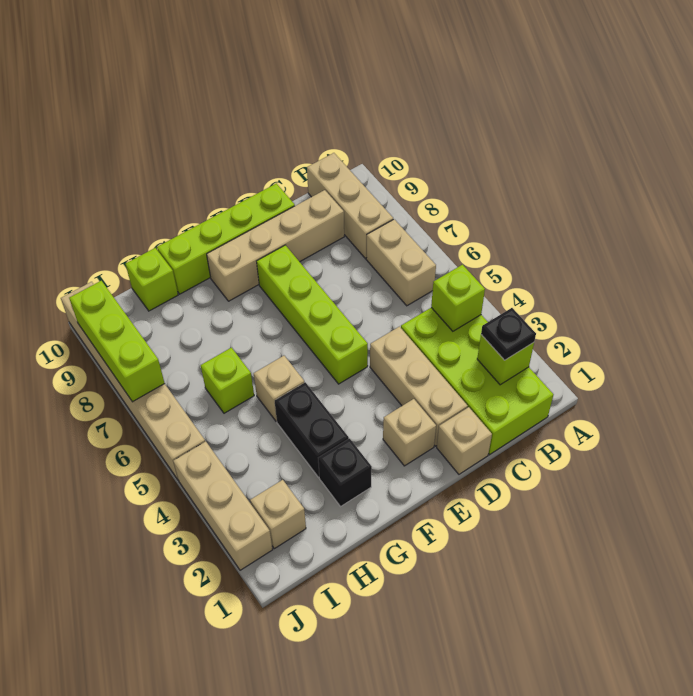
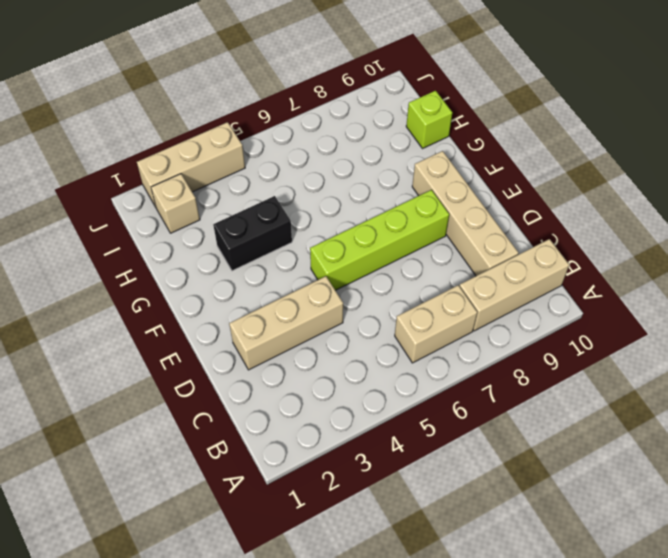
none -> lime brick B1:C4 level 1
none -> tan brick D1 level 1
none -> lime brick D10:G10 level 1

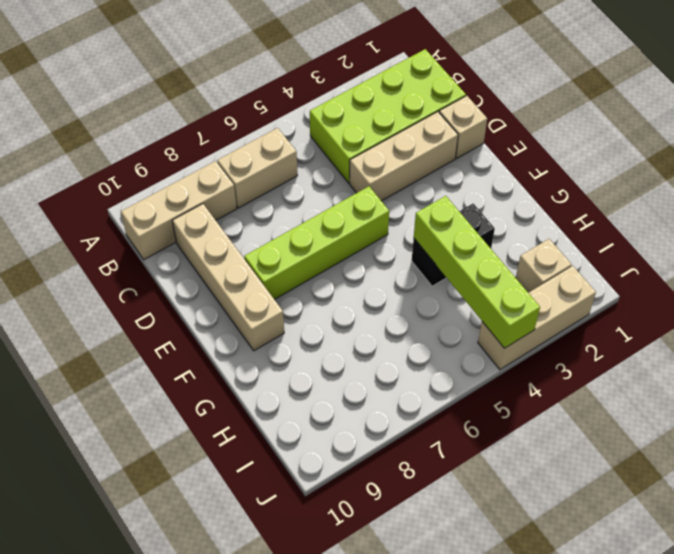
lime brick G4:J4 level 2 -> lime brick D10:G10 level 1
none -> tan brick E2 level 1
none -> black brick G2 level 1
none -> tan brick G5 level 1

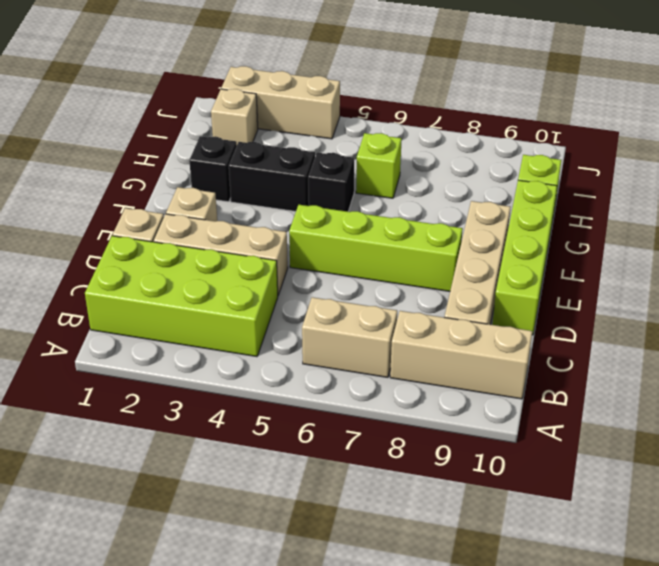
black brick G5 level 1 -> tan brick G5 level 1
none -> tan brick J5:J10 level 1
none -> lime brick B2 level 2
none -> lime brick B4 level 2

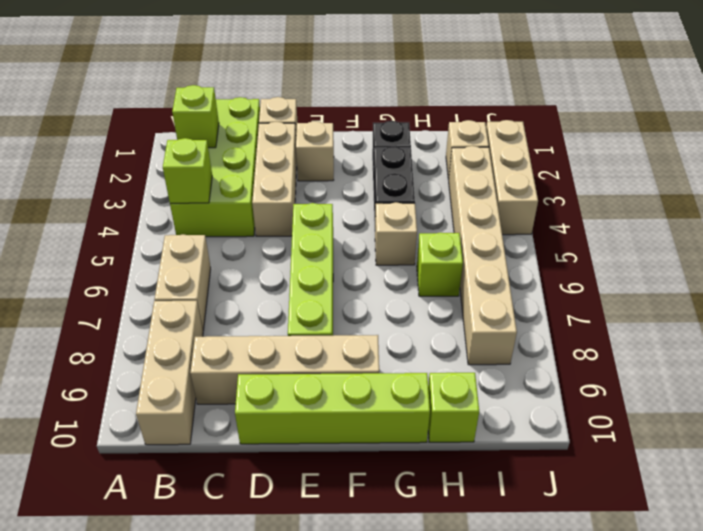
tan brick I3:I8 level 1 -> tan brick J5:J10 level 1
none -> lime brick J7:J9 level 2
none -> black plate B2 level 3

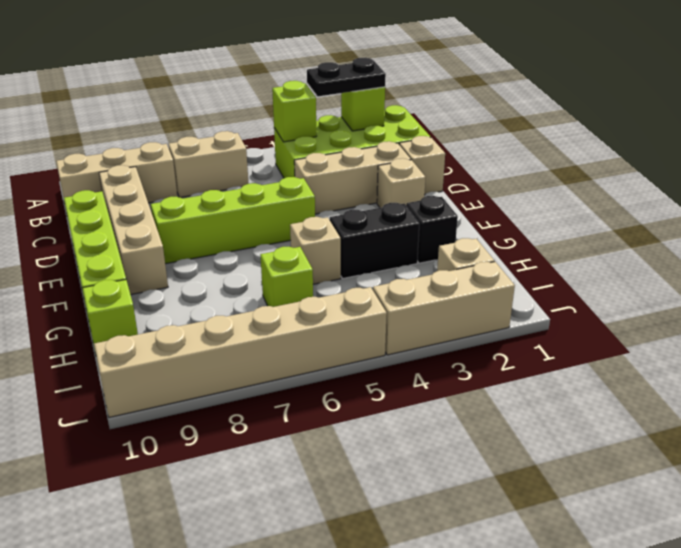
black plate B2:B3 level 3 -> black plate B2 level 3
none -> lime brick J7:J9 level 2

